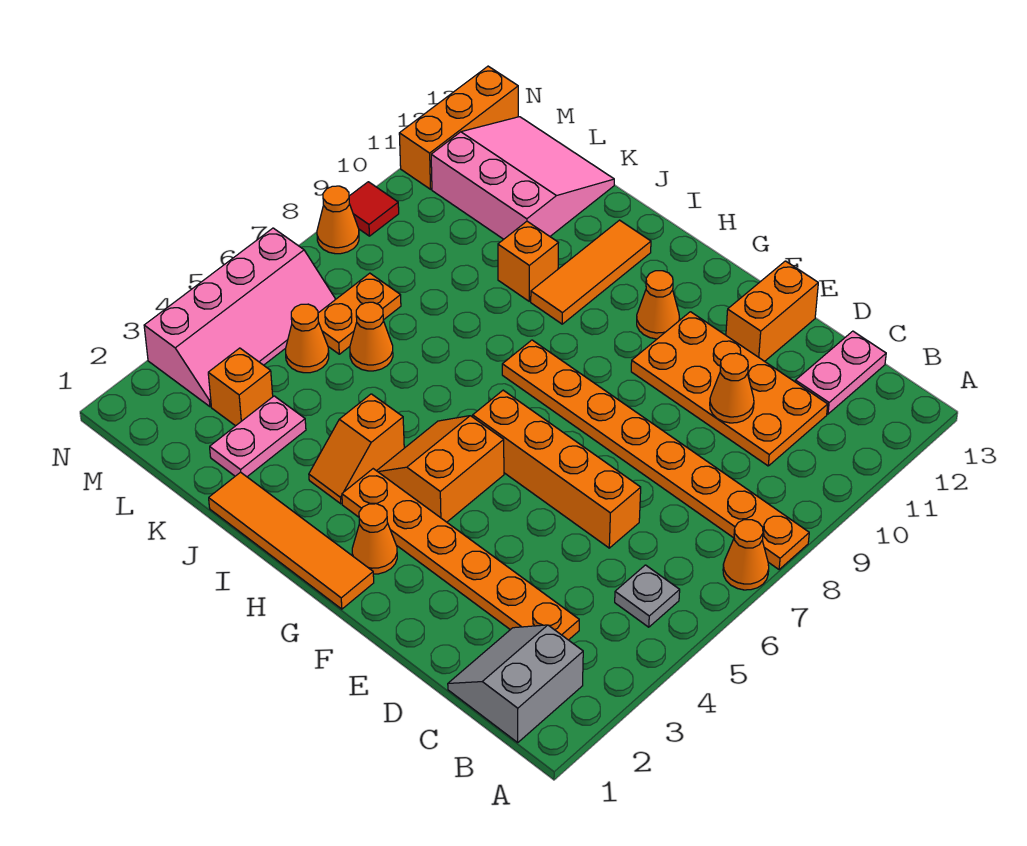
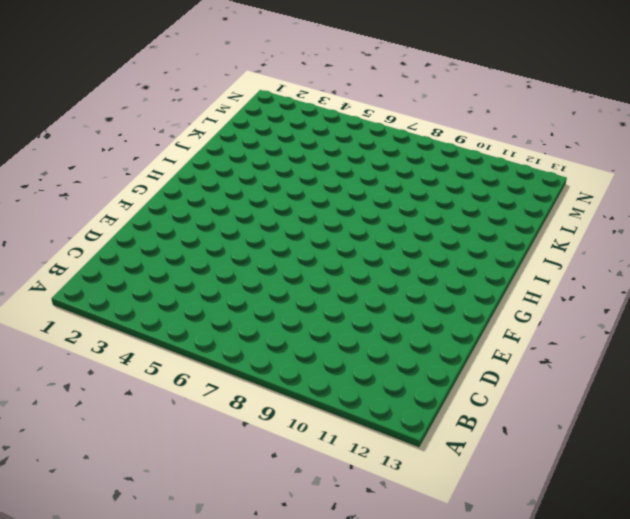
none -> orange cone A7 level 1
none -> orange plate A8:H8 level 1
none -> grey slope B1:C2 level 1 top B

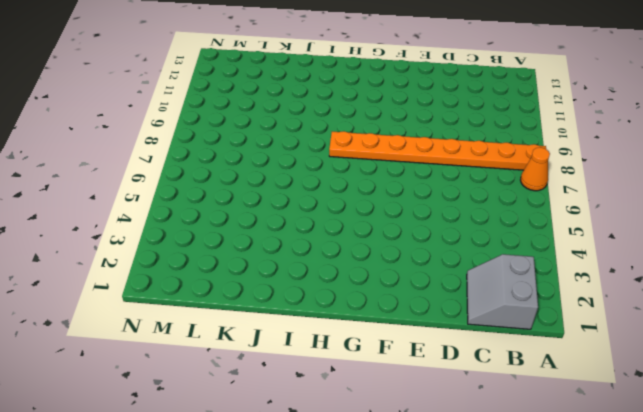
none -> grey plate B5 level 1
none -> orange plate C3:H3 level 1
none -> orange plate C10:F11 level 1

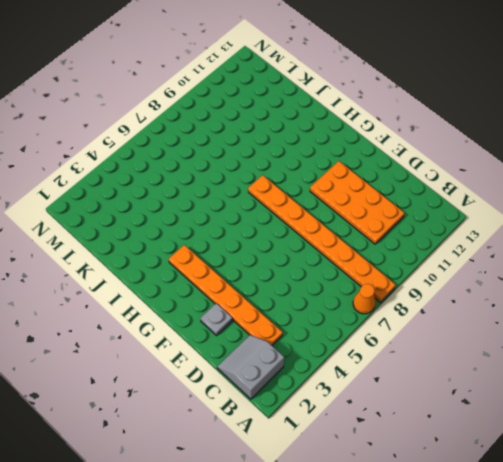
grey plate E2 level 1 -> grey plate B5 level 1
none -> pink plate C12:C13 level 1
none -> orange brick D6:G6 level 1
none -> orange brick E12:E13 level 1

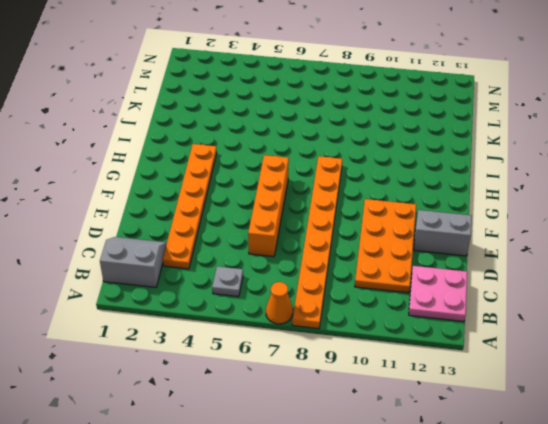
pink plate B12:C13 level 1 -> pink plate C12:C13 level 1
grey brick E12:E13 level 1 -> orange brick E12:E13 level 1
none -> orange tile G1:J1 level 1
none -> orange cone G2 level 1
none -> orange slope G4:H5 level 1 top G

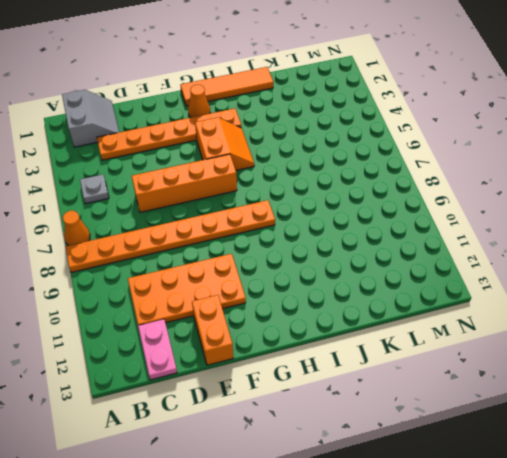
none -> orange cone G11 level 1
none -> orange slope I3:I4 level 1 top 4
none -> orange tile I10:I12 level 1

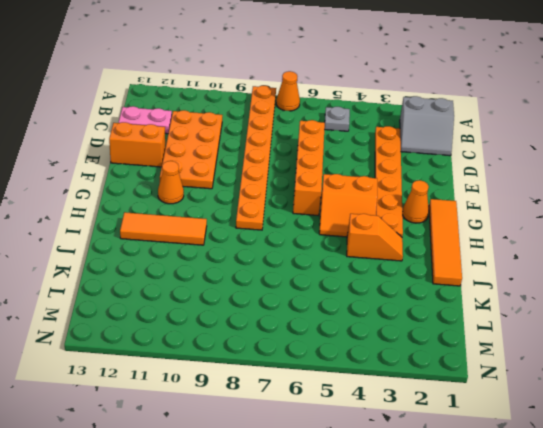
none -> orange brick J10 level 1
none -> pink plate K2:K3 level 1
none -> orange cone K6 level 1

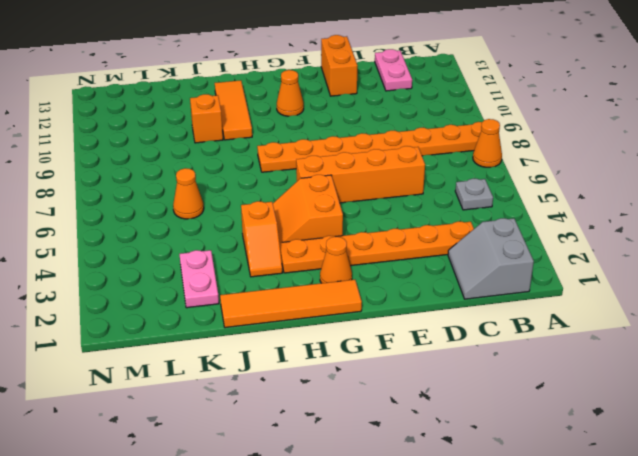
none -> orange plate C10:F11 level 1
none -> pink slope K11:M13 level 1 top 11
none -> orange brick L3 level 1

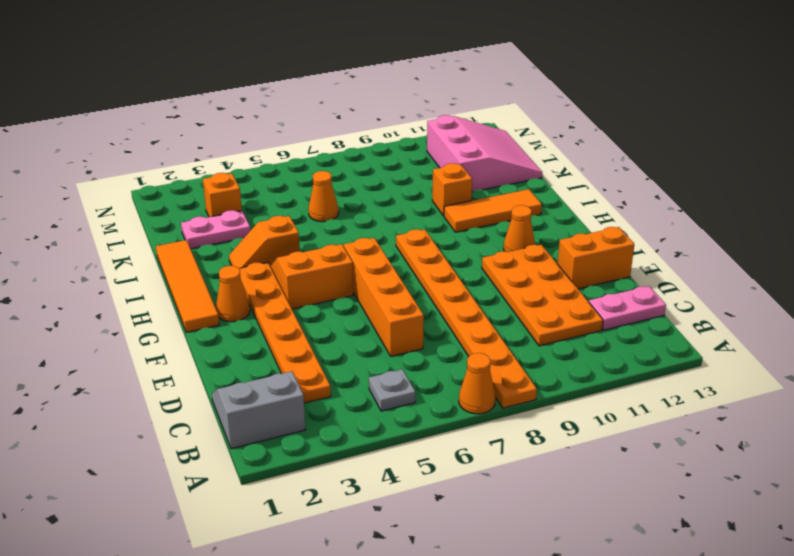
none -> orange cone L5 level 1
none -> orange plate L6:L7 level 1
none -> pink slope M3:N6 level 1 top N

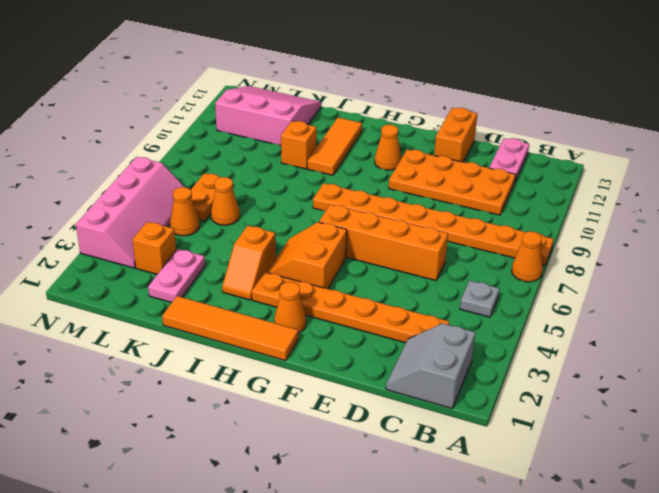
none -> orange cone N8 level 1
none -> red tile N9 level 1
none -> orange brick N11:N13 level 1

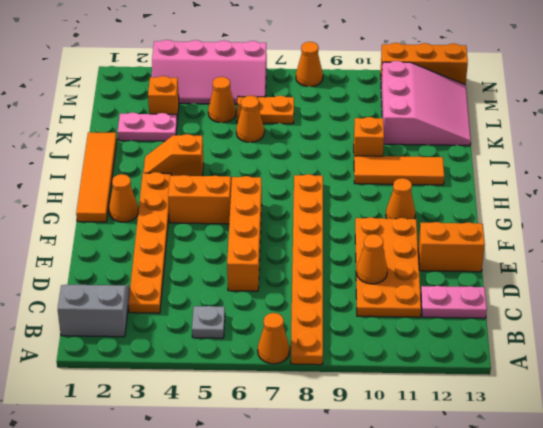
none -> red tile N9 level 1

